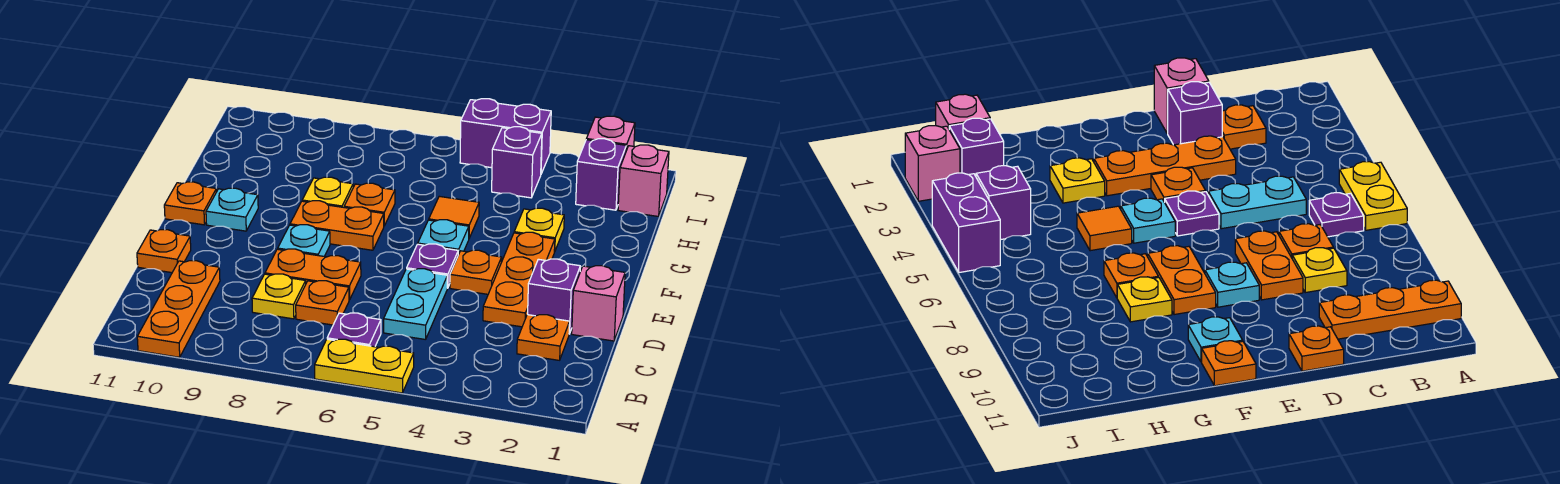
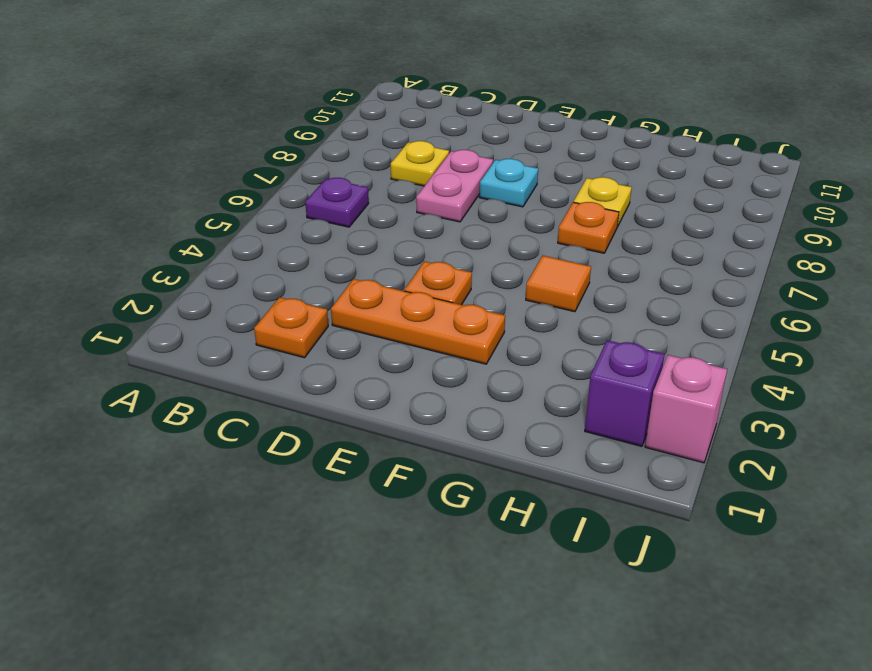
pink plate D7:D8 level 1 -> orange plate D7:D8 level 1
none -> yellow plate A5:A6 level 1
none -> orange plate A10:C10 level 1
none -> cyan plate C5:D5 level 1

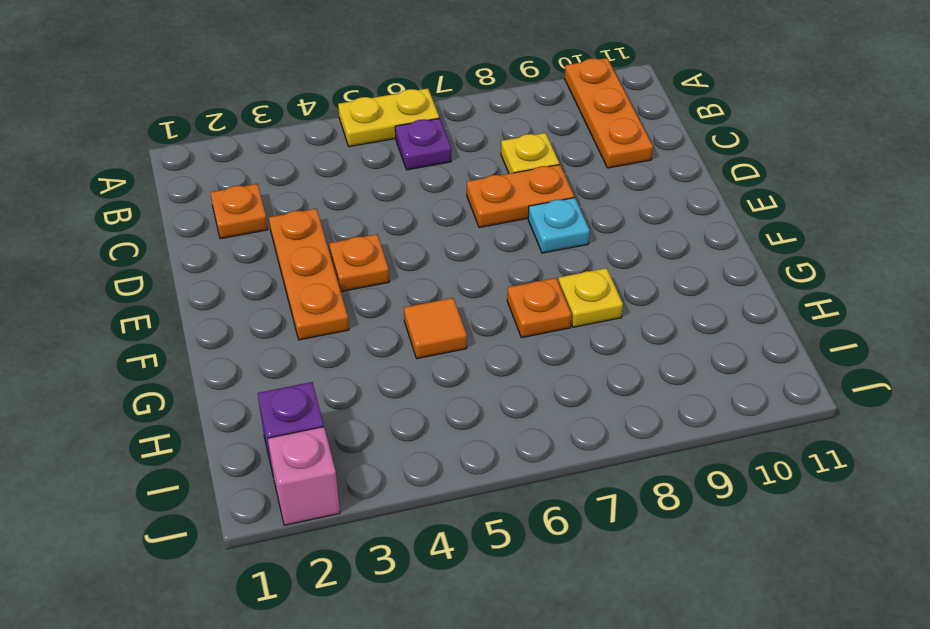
none -> cyan plate C5:D5 level 1
none -> orange plate C7 level 1
none -> pink brick D1 level 1

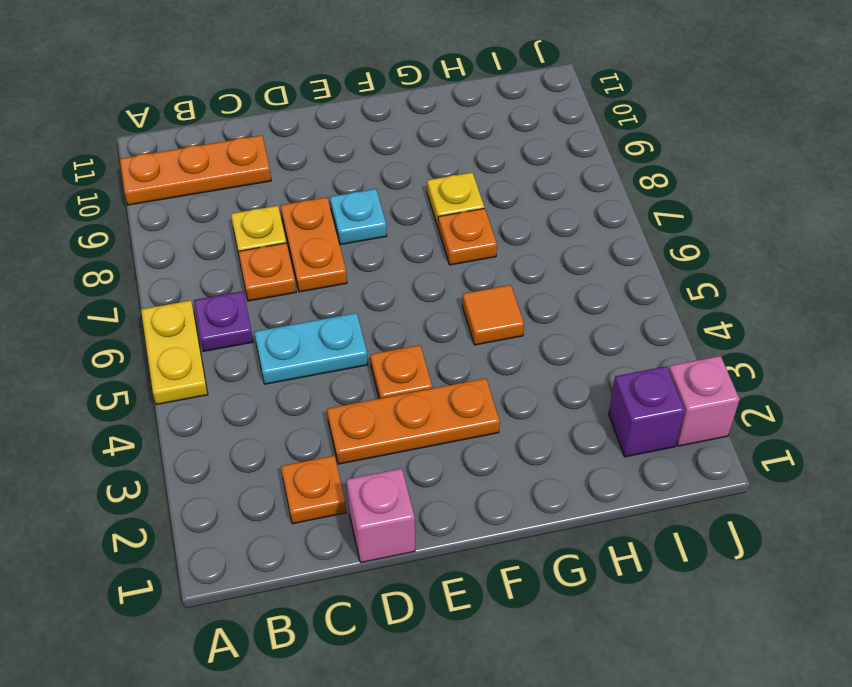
none -> purple brick D2 level 1
none -> orange plate D11 level 1
none -> purple plate E5 level 1

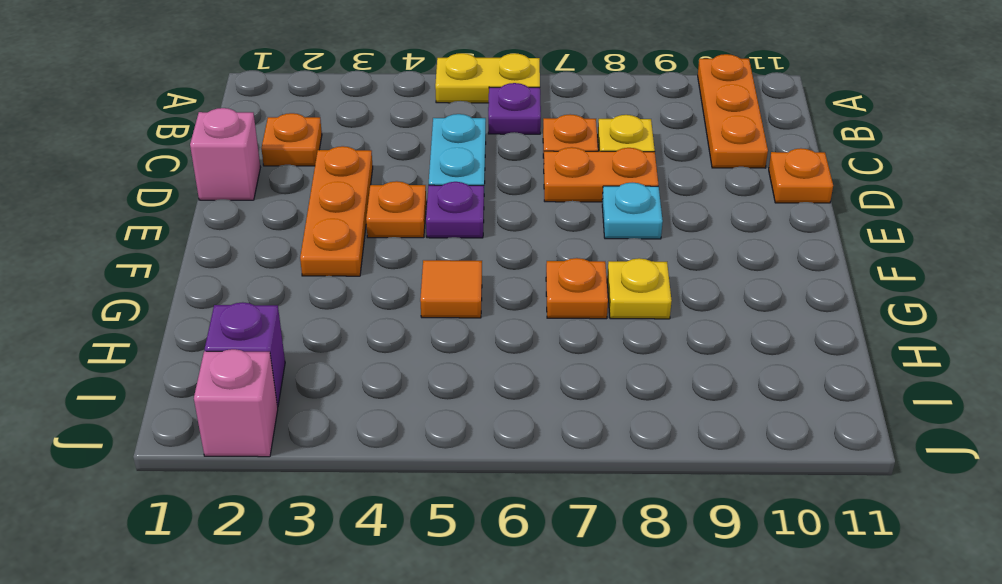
none -> purple brick D2 level 1
none -> cyan plate F5 level 1
none -> orange plate F7:F8 level 1

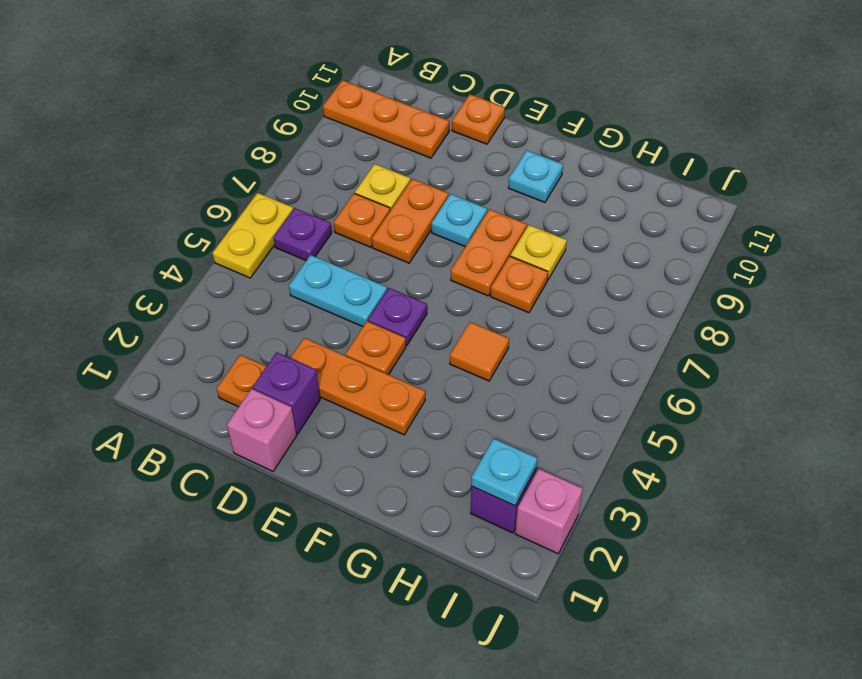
cyan plate I2 level 2 -> cyan plate F5 level 1
none -> orange plate F11 level 1
none -> yellow plate G3 level 1
none -> pink brick I1 level 1

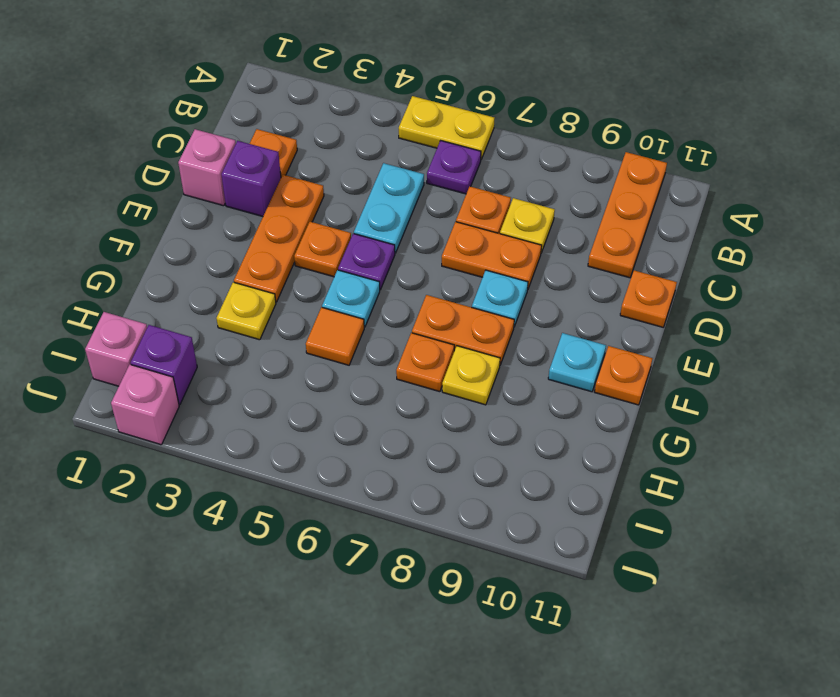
none -> purple brick I4 level 1
none -> purple brick J4:J5 level 1

